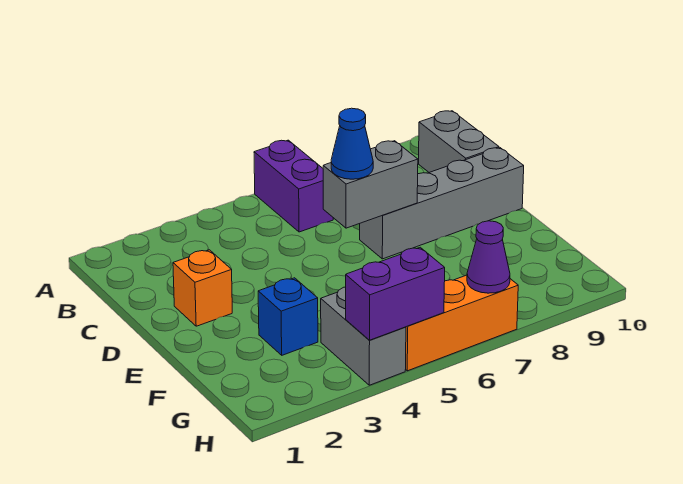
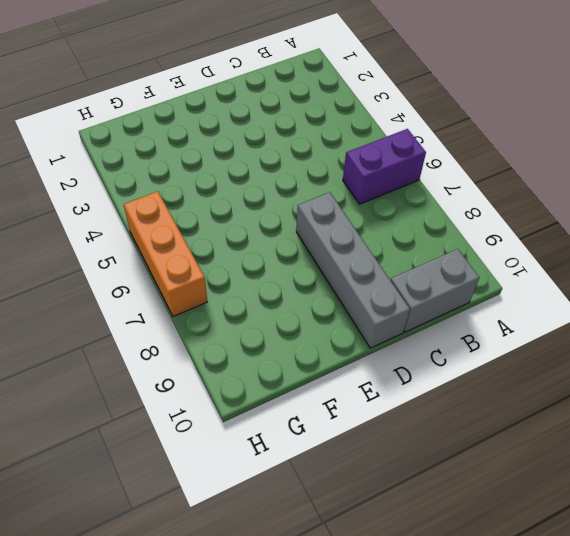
none -> orange brick D2 level 1
none -> blue brick F3 level 1

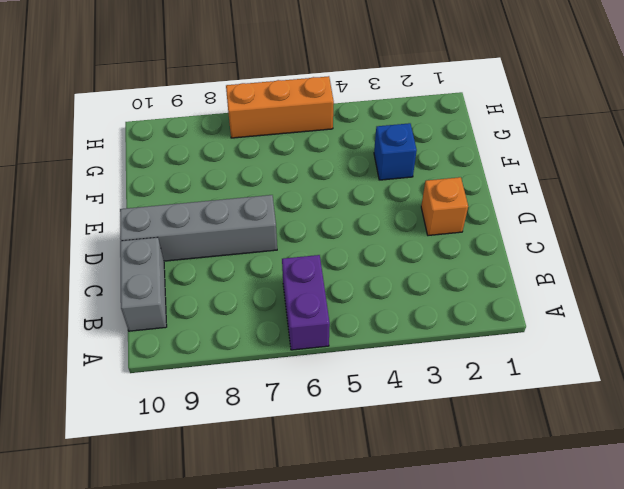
none -> grey brick G4:H4 level 1
none -> grey brick D6:D7 level 2

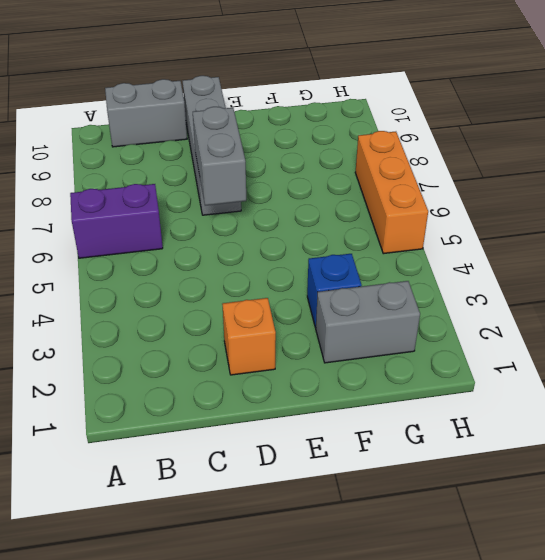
grey brick F2:G2 level 1 -> grey brick G4:H4 level 1
none -> purple brick H4:H5 level 2
none -> purple cone H7 level 2

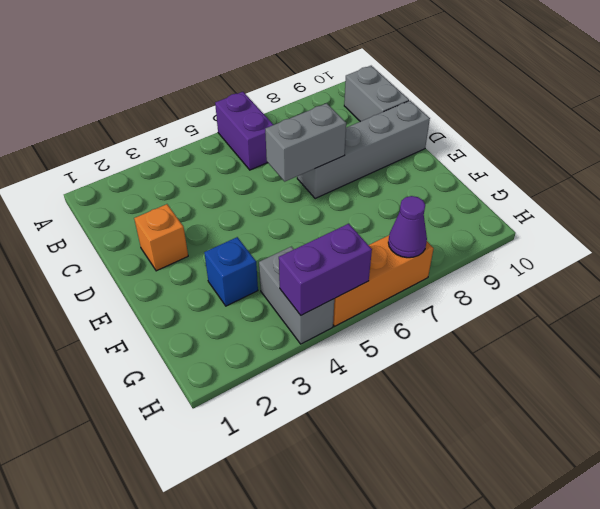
none -> blue cone D6 level 3

